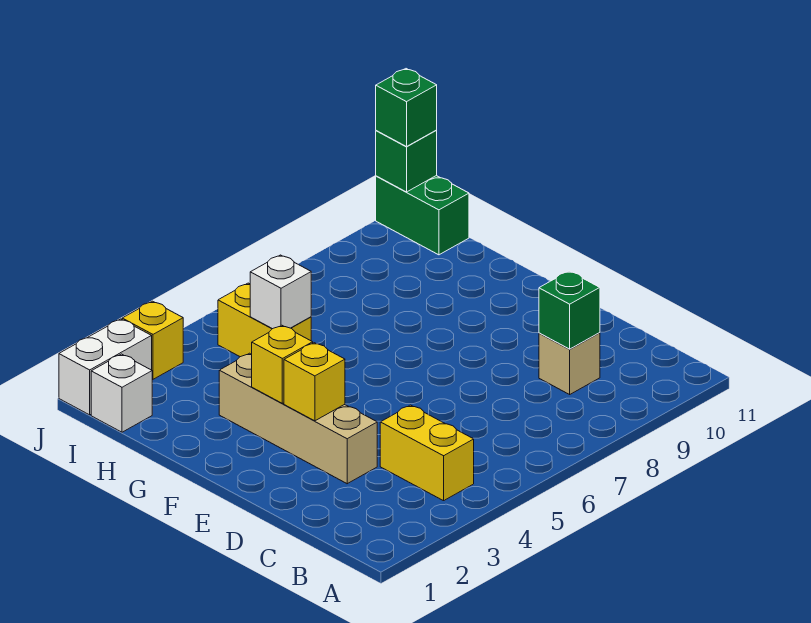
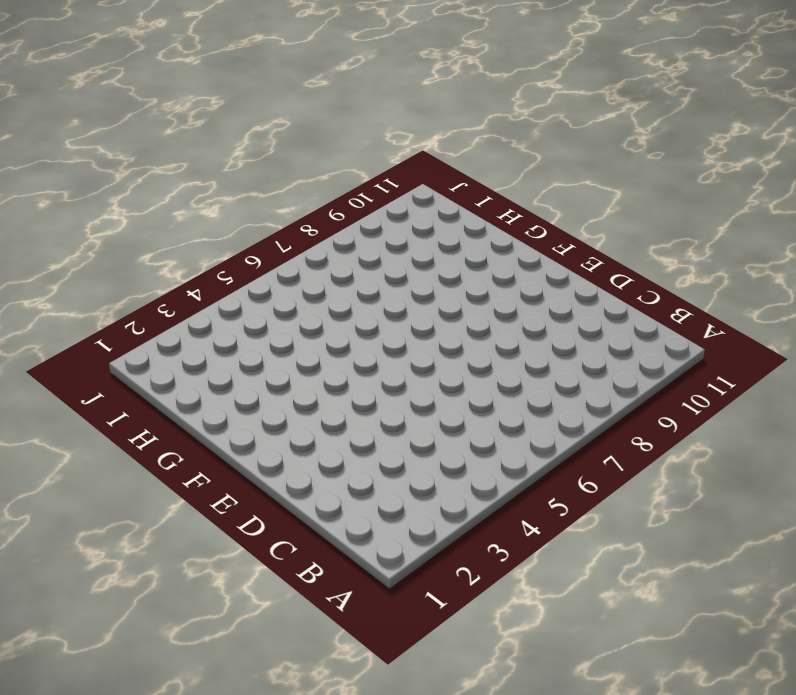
none -> yellow brick B4:C4 level 1
none -> tan brick C9 level 1
none -> tan brick D3:G3 level 1

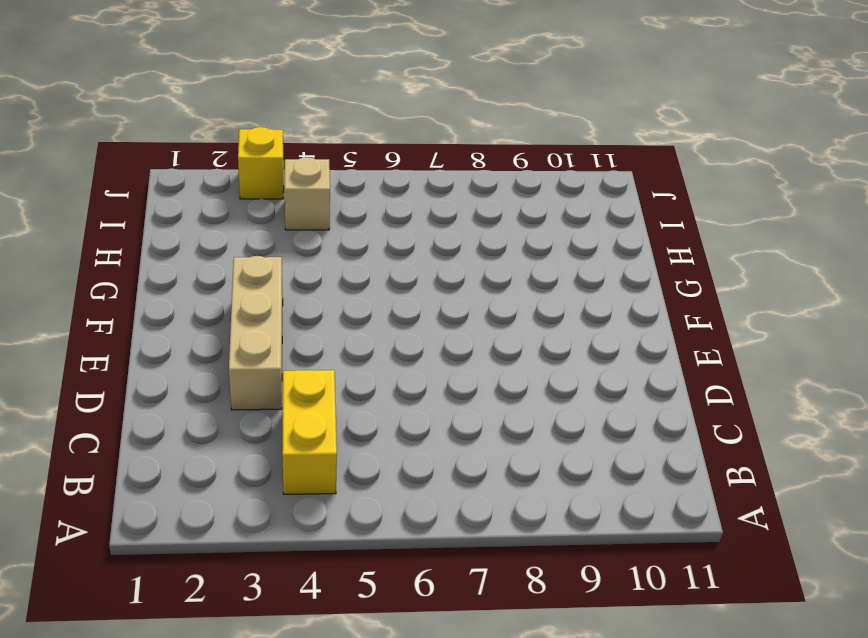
tan brick D3:F3 level 1 -> tan brick D3:G3 level 1
tan brick I4 level 1 -> tan brick C9 level 1
none -> yellow brick H5:I5 level 1
none -> white brick I1 level 1
none -> green brick I11:J11 level 1

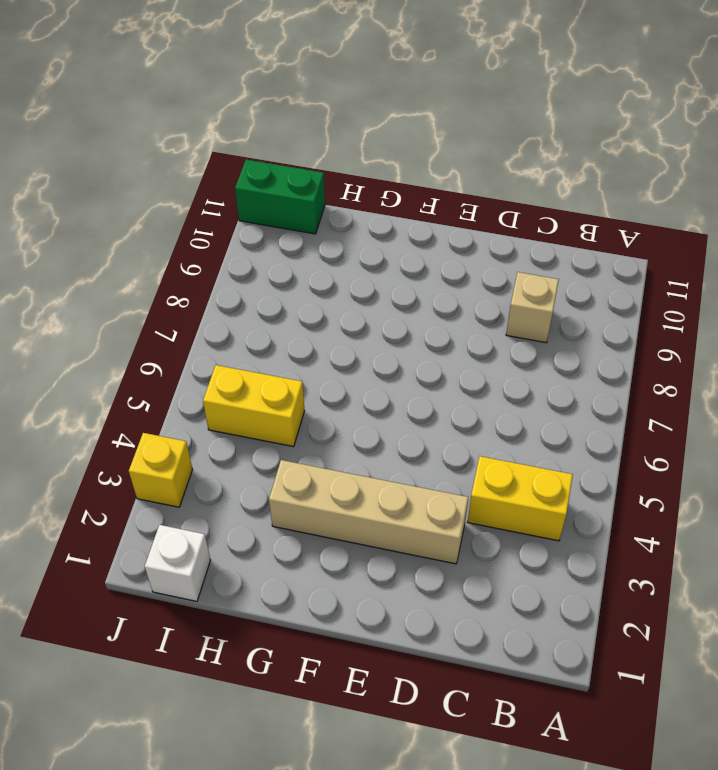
none -> white brick J1:J2 level 1
none -> green brick C9 level 2
none -> yellow brick E3 level 2

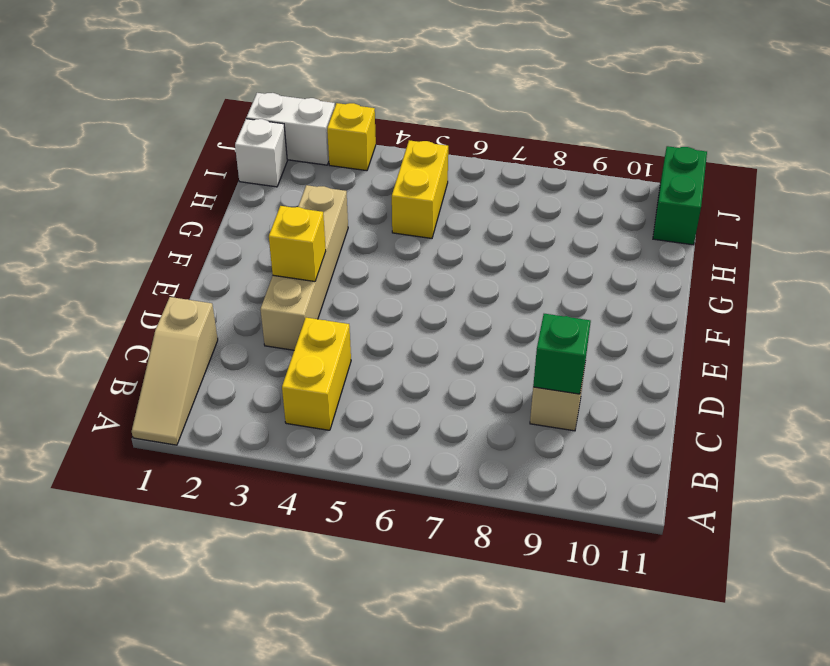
tan slope A1:C1 level 1 top C -> none
none -> yellow brick F3 level 2
none -> white brick H5 level 2
none -> green brick J11 level 2

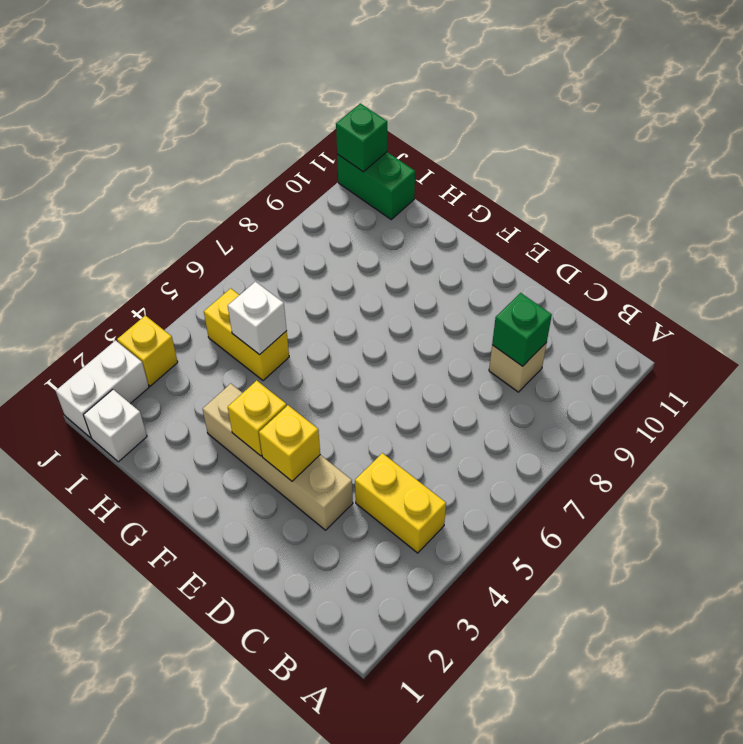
none -> green brick J11 level 3

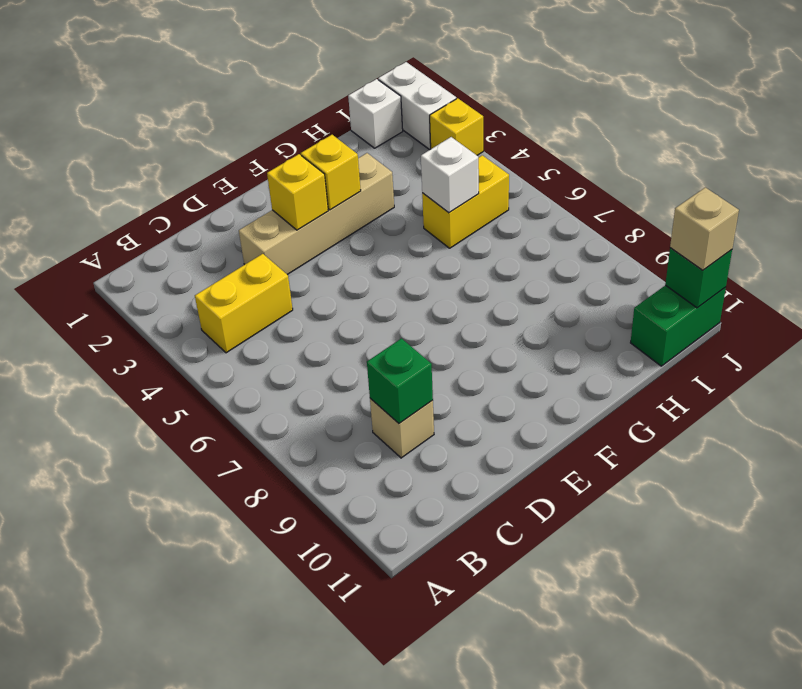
tan brick J11 level 3 -> green brick J11 level 3

